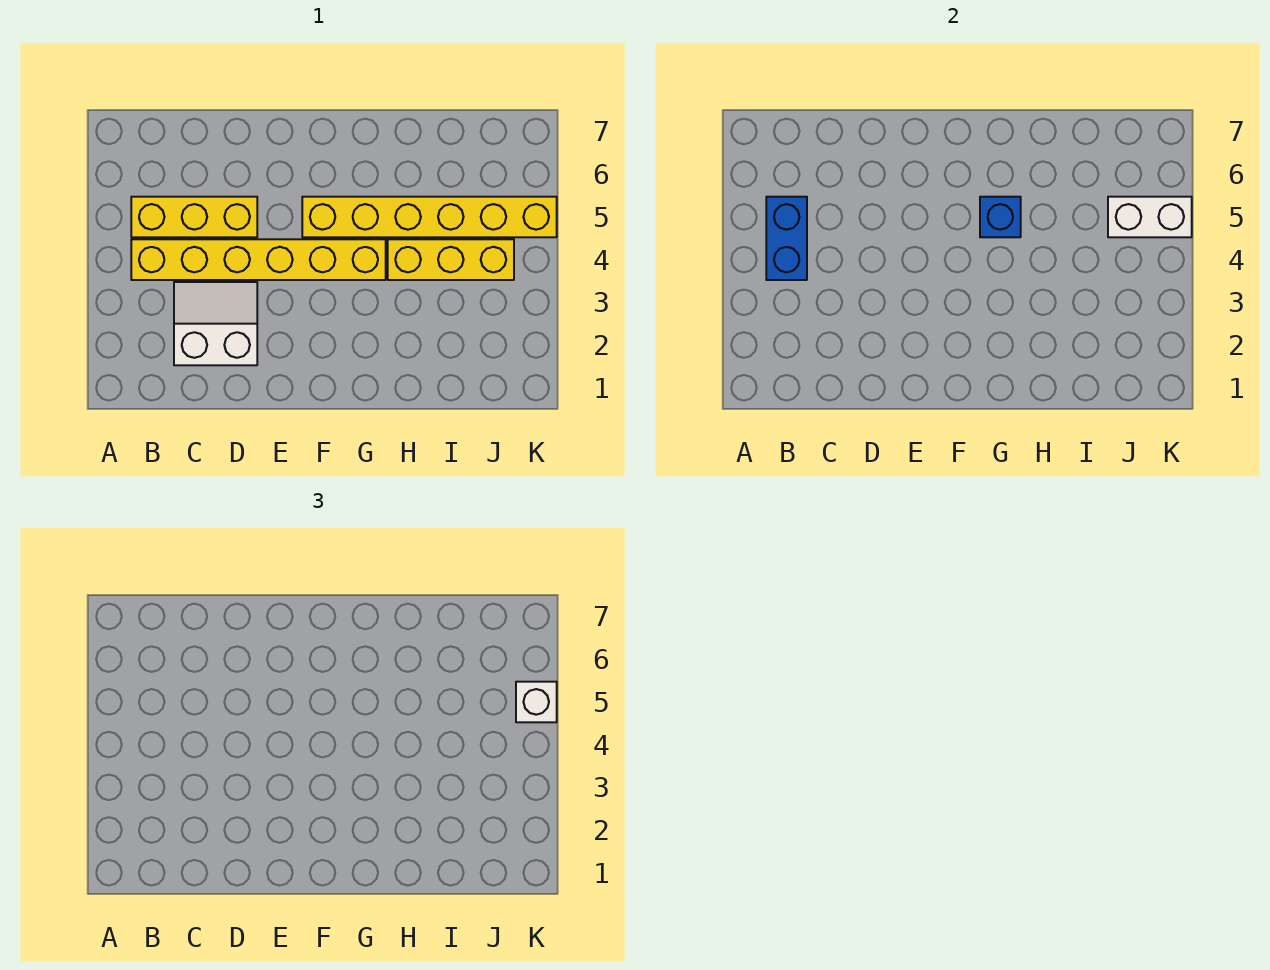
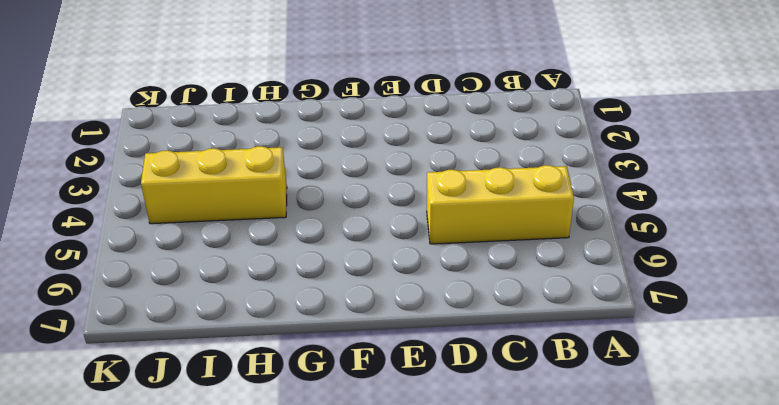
none -> yellow brick B4:G4 level 1
none -> white slope C2:D3 level 1 top 2

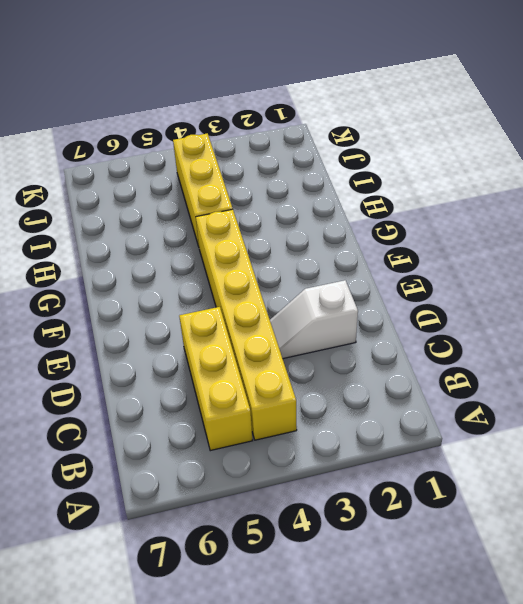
white slope D2:D3 level 1 top 2 -> white slope C2:D3 level 1 top 2
none -> yellow brick F5:K5 level 1
none -> blue brick B4:B5 level 2

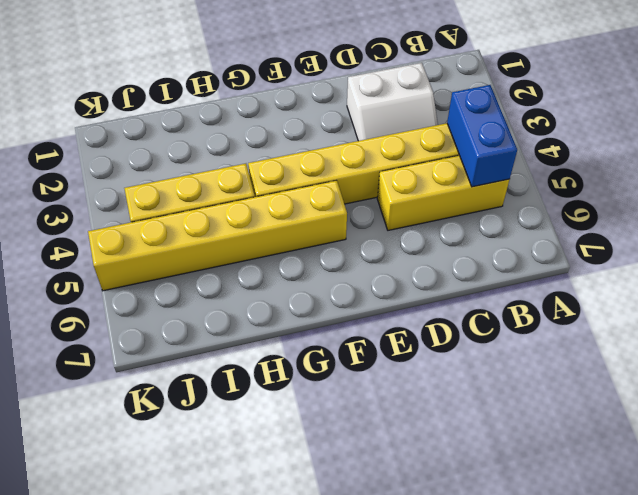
none -> blue brick G5 level 2
none -> white brick J5:K5 level 2

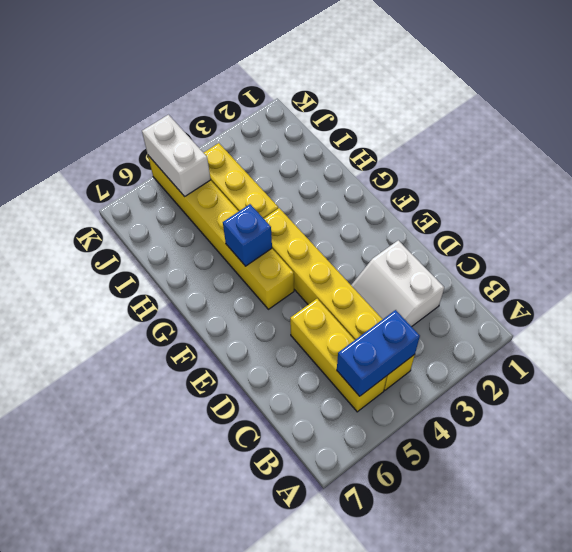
none -> white brick K5 level 3

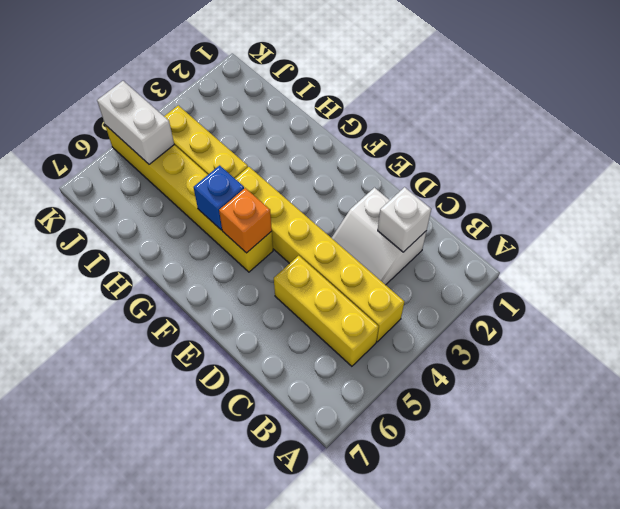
white brick C2 level 2 -> white brick K5 level 3
orange brick F5 level 2 -> none
none -> blue brick B4:B5 level 2

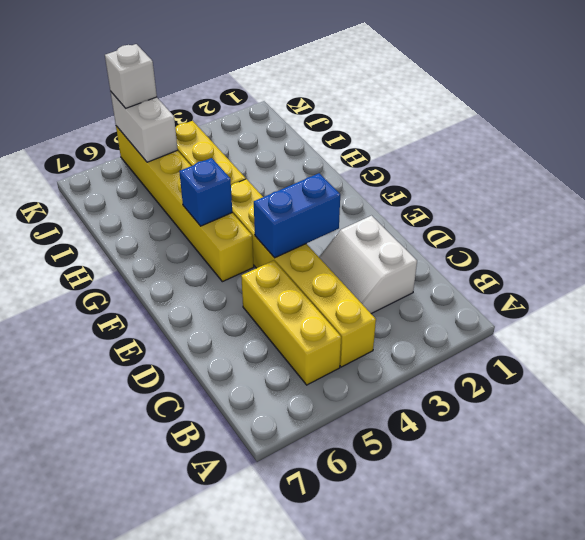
blue brick E3:E4 level 2 -> blue brick B4:B5 level 2

